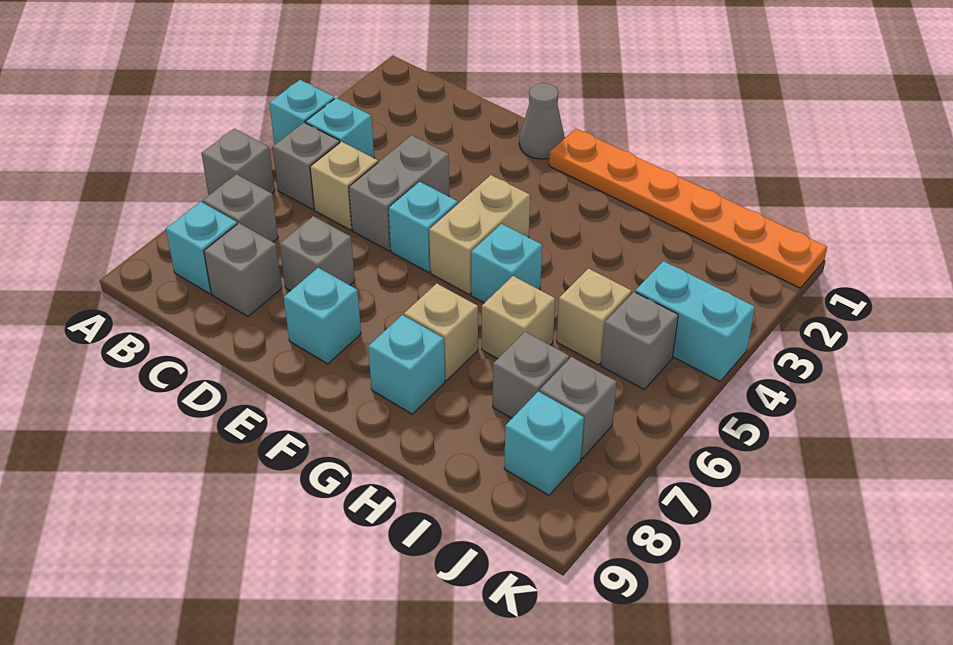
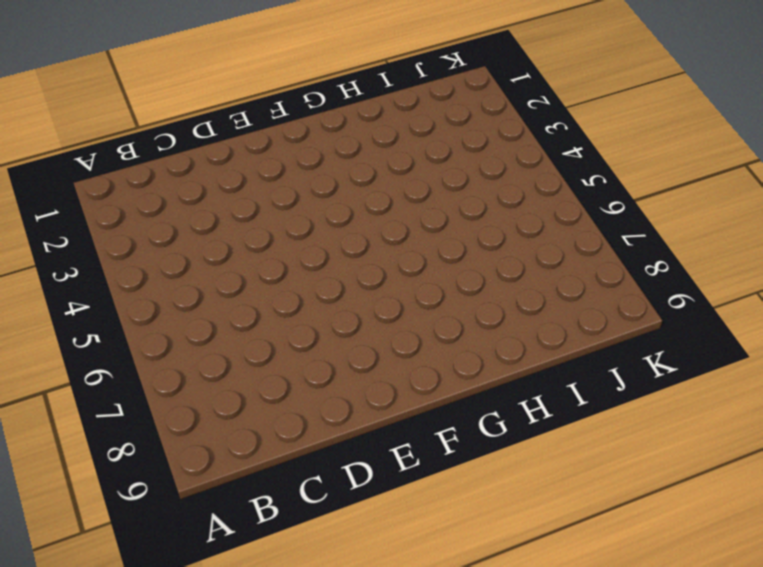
none -> cyan brick A4 level 1
none -> grey brick A6 level 1
none -> cyan brick B4 level 1

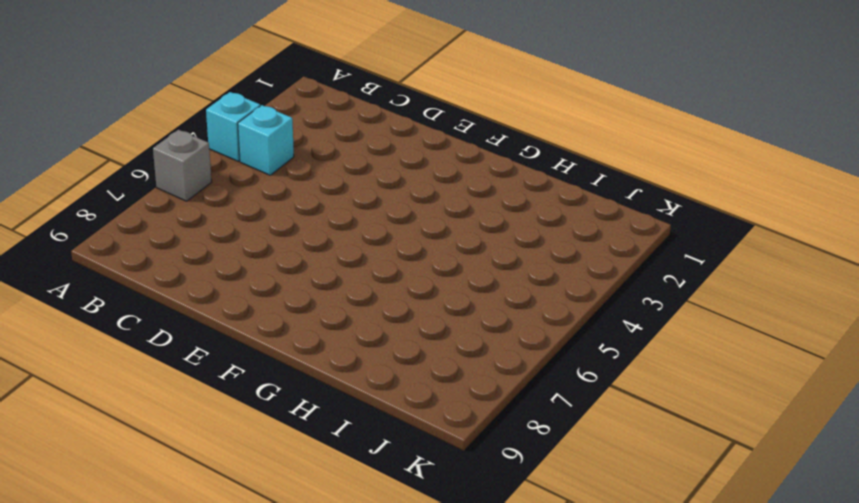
none -> grey brick B5 level 1
none -> grey brick B7 level 1
none -> cyan brick B8 level 1

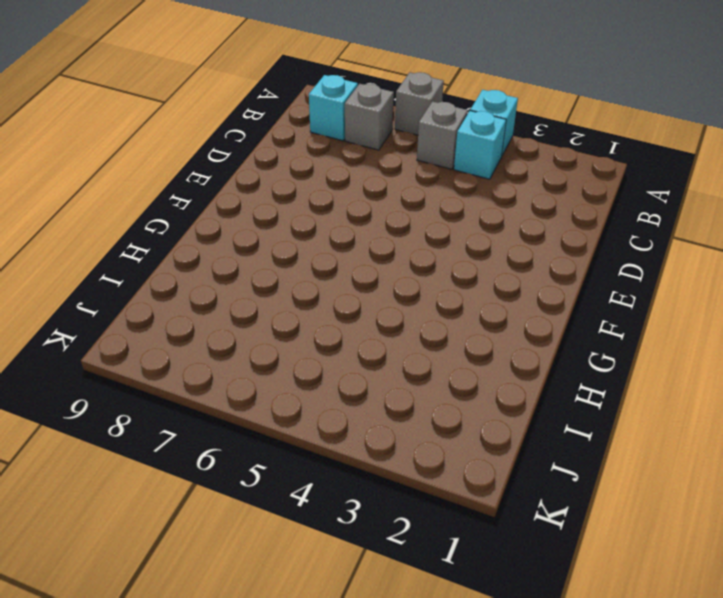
none -> tan brick C5 level 1
none -> grey brick C8 level 1
none -> grey brick D4:D5 level 1

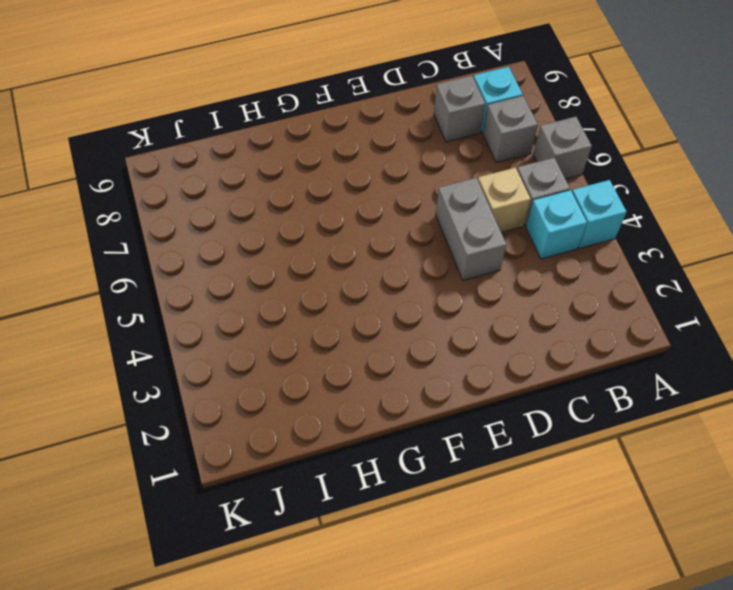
none -> grey brick D7 level 1
none -> grey cone E1 level 1
none -> cyan brick E5 level 1

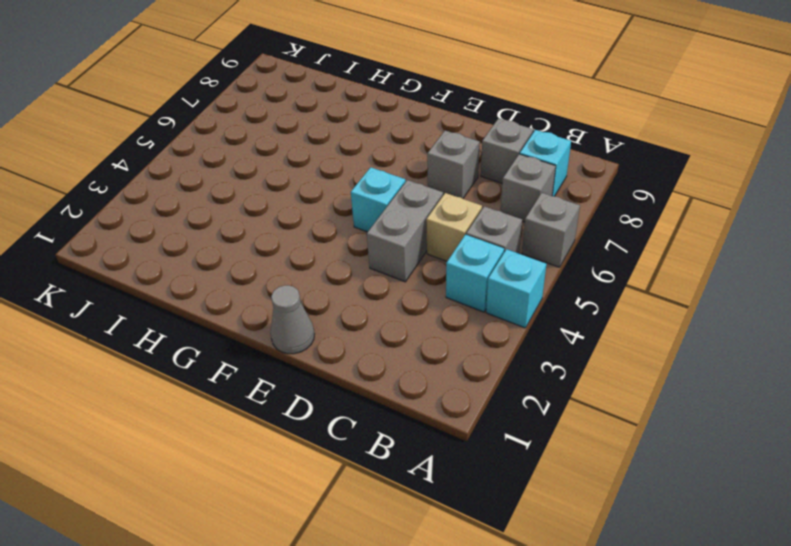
none -> cyan brick E8 level 1
none -> orange plate F1:K1 level 1
none -> tan brick F4:F5 level 1

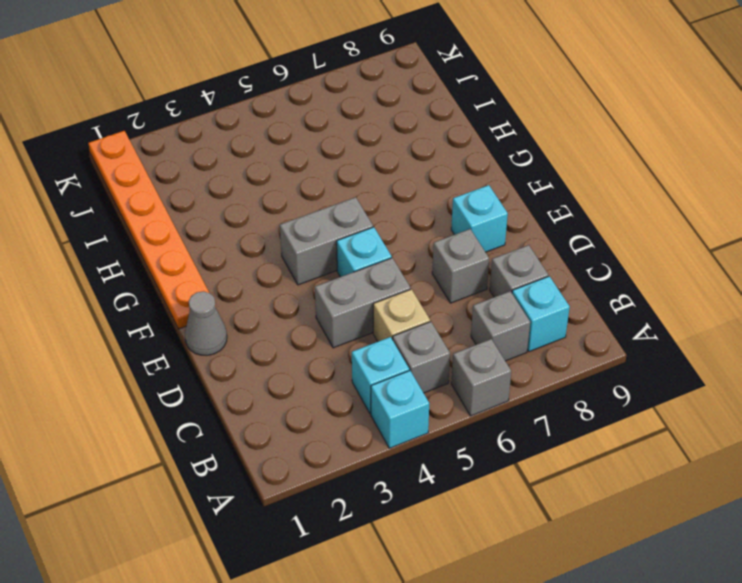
grey brick F4:F5 level 1 -> tan brick F4:F5 level 1
none -> cyan brick G5 level 1
none -> tan brick G7 level 1
none -> cyan brick G8 level 1

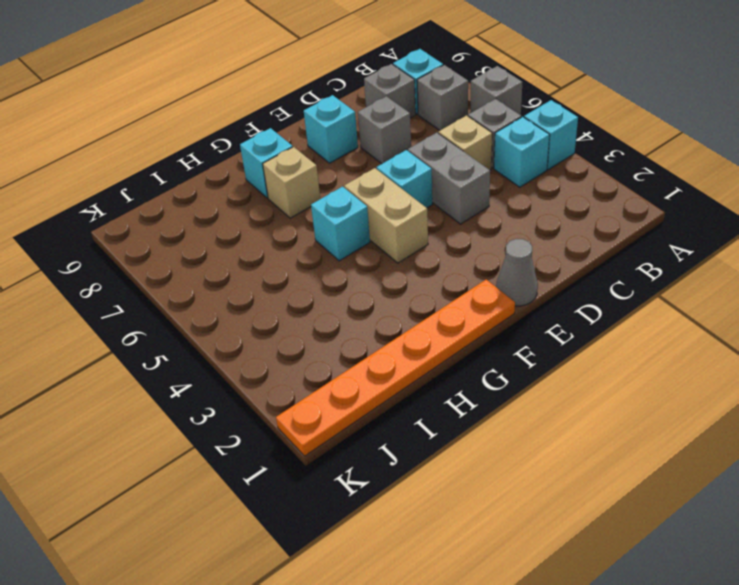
none -> tan brick H6 level 1
none -> tan brick I5 level 1
none -> grey brick I7 level 1

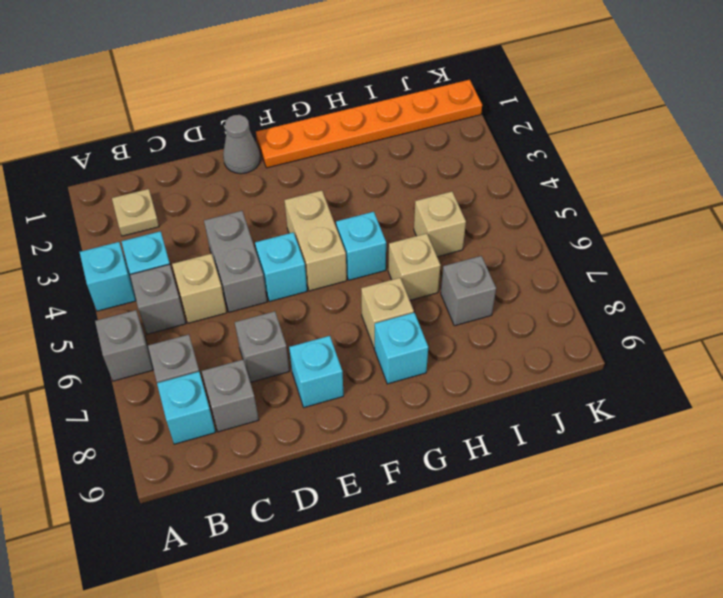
tan plate B2 level 1 -> none
none -> cyan brick J4:K4 level 1
none -> grey brick J5 level 1
none -> grey brick J7 level 1

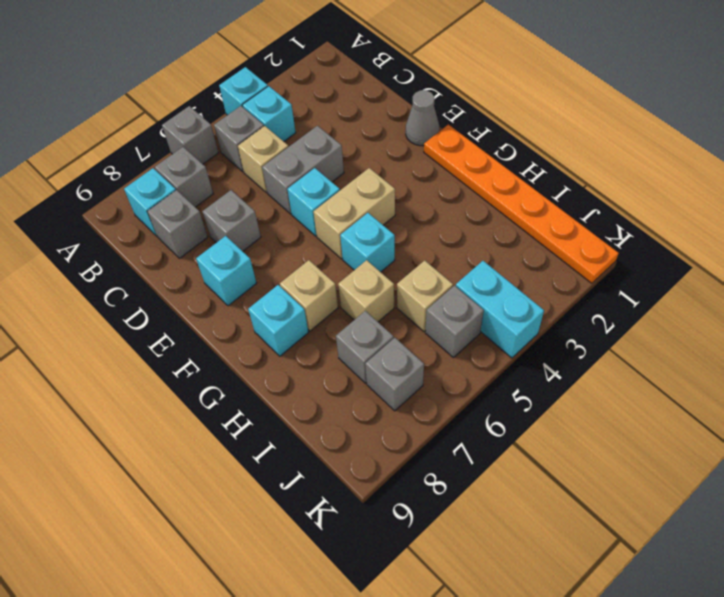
none -> cyan brick J8 level 1

